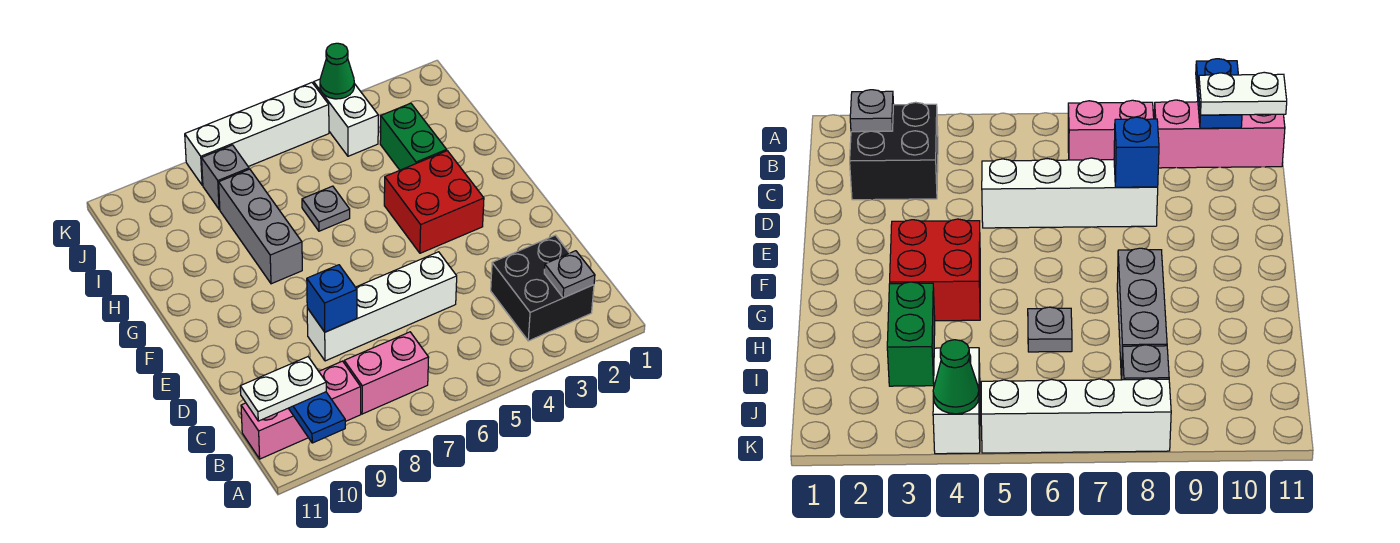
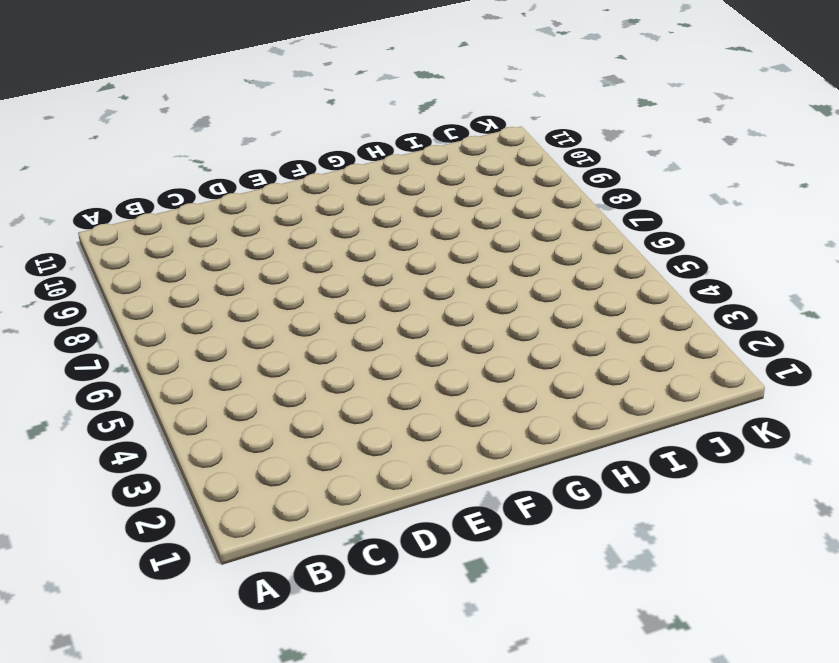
none -> black brick B2:C3 level 1
none -> pink brick B7:B8 level 1
none -> pink brick B9:B11 level 1

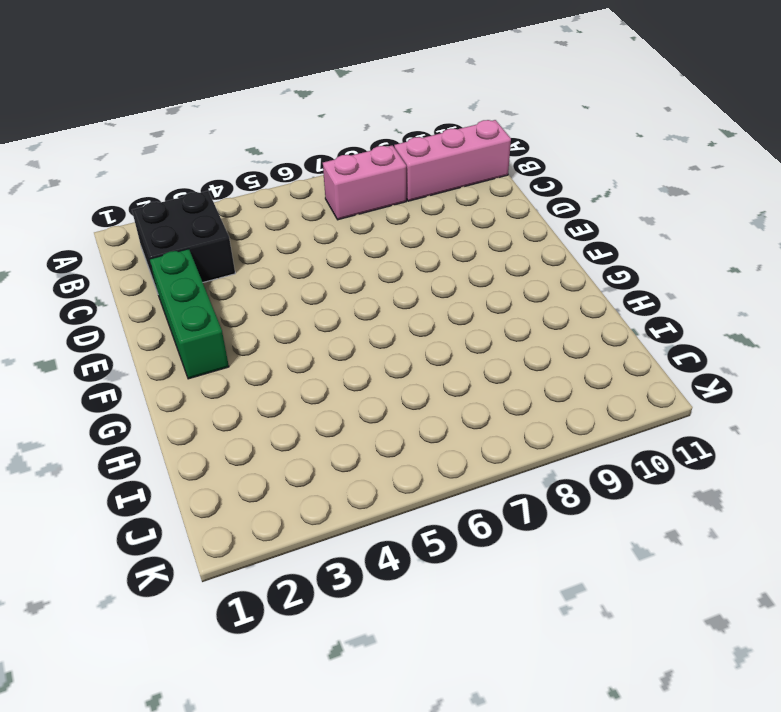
green brick D2:F2 level 1 -> none
none -> white brick D5:D8 level 1
none -> red brick F3:G4 level 1
none -> grey brick G8:I8 level 1

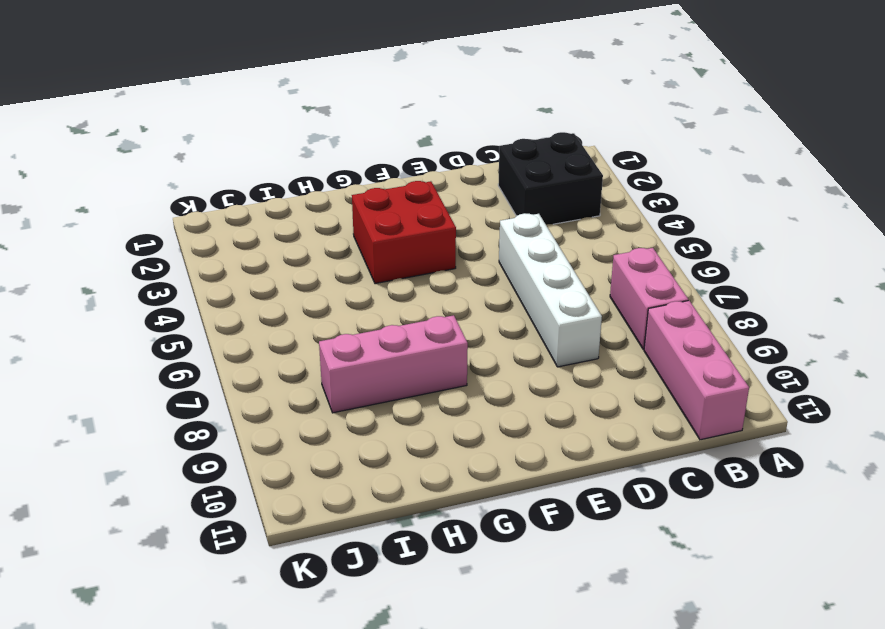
pink brick G8:I8 level 1 -> grey brick G8:I8 level 1
none -> green brick H3:I3 level 1
none -> grey plate H6 level 1
none -> white brick J4:K4 level 1

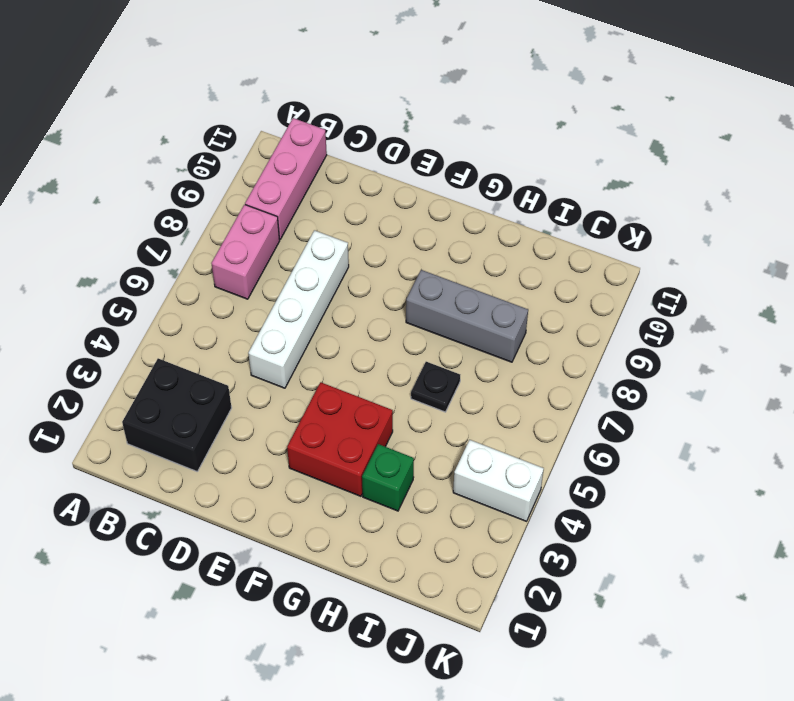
green brick H3 level 1 -> green brick H3:I3 level 1
black plate H6 level 1 -> grey plate H6 level 1
none -> grey brick J8 level 1
none -> white brick K5:K8 level 1
none -> blue plate A10:B10 level 2

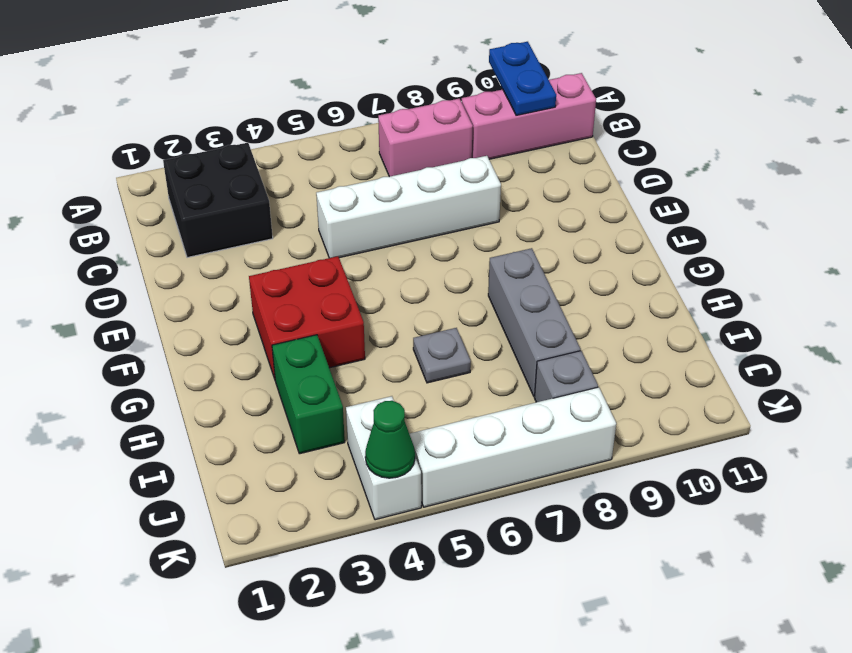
none -> grey plate B2 level 2
none -> blue brick D8 level 2
none -> white plate B10:B11 level 3

